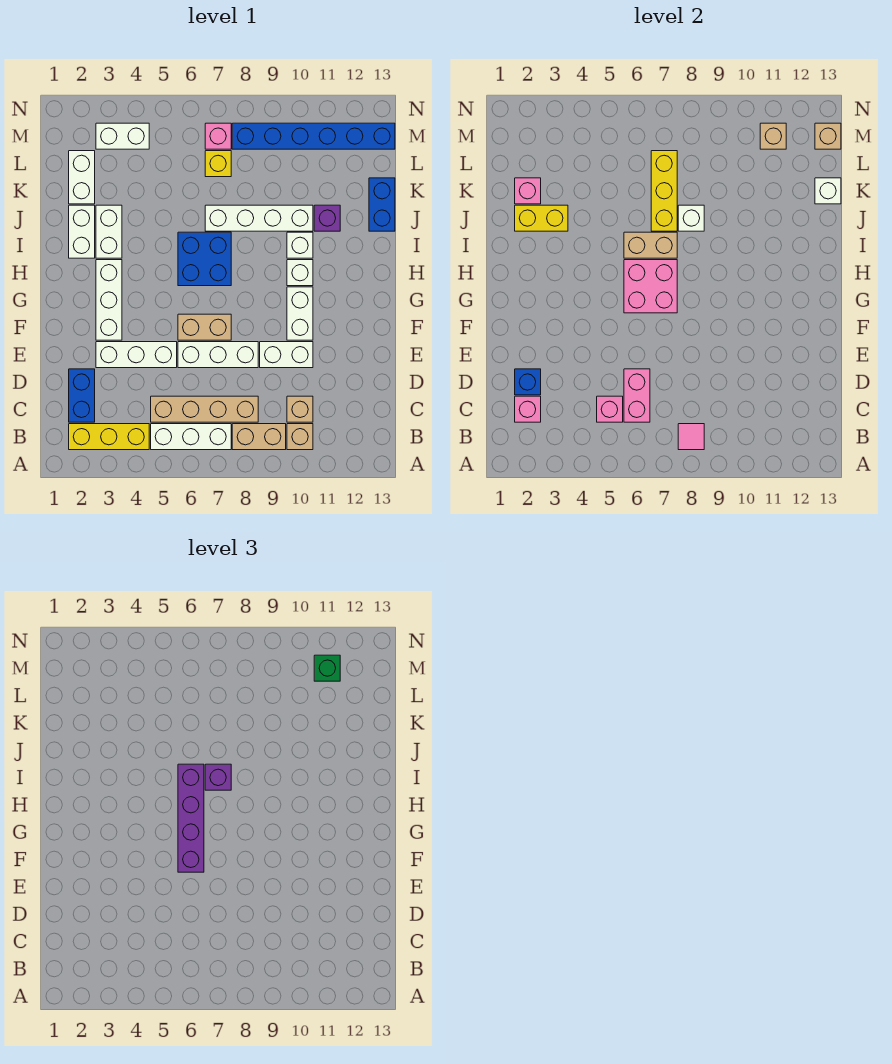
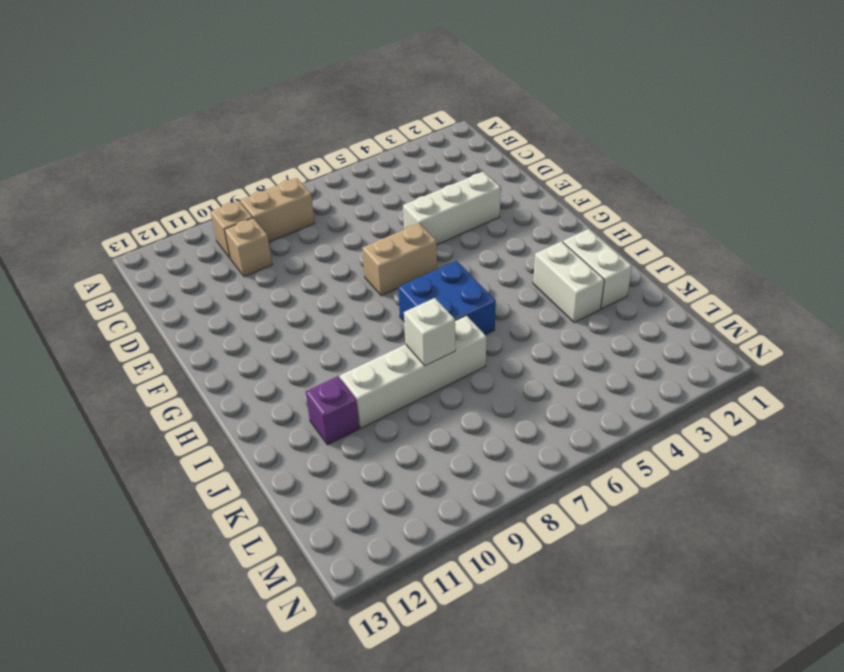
none -> yellow brick B2:B4 level 1
none -> white brick B5:B7 level 1
none -> blue brick C2:D2 level 1
none -> tan brick C5:C8 level 1

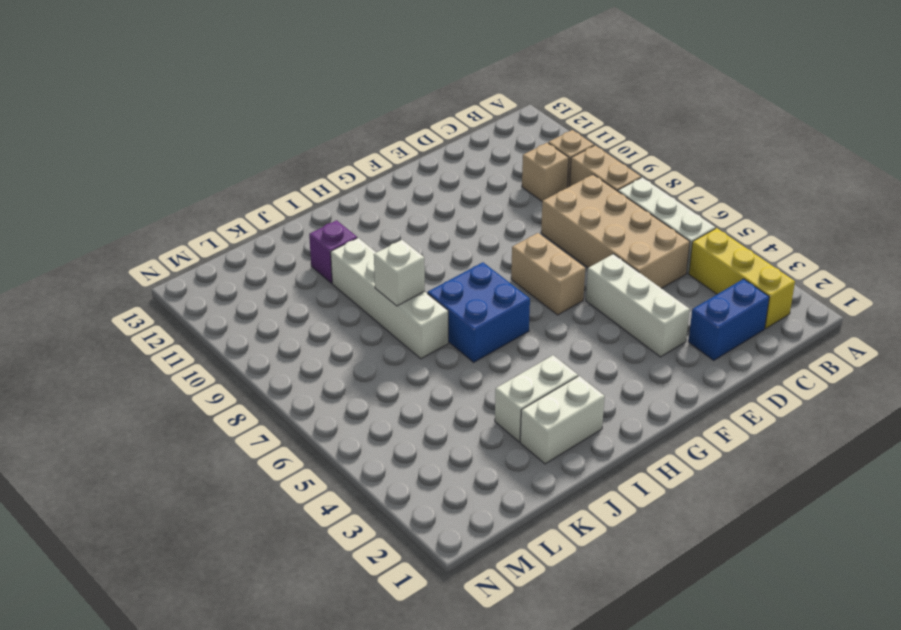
tan brick C5:D8 level 1 -> tan brick C5:C8 level 1
none -> white brick E6:E8 level 1
none -> white brick E9:E10 level 1
none -> white brick F3:H3 level 1
none -> white brick F10:G10 level 1

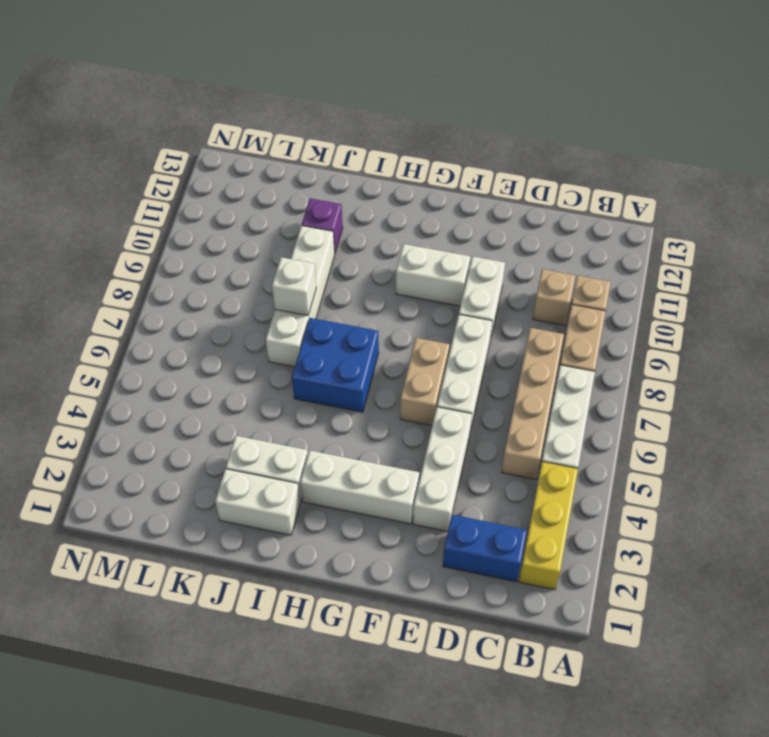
none -> white brick H10 level 1
none -> white brick I10 level 1
none -> blue brick J13:K13 level 1
none -> white brick K2:L2 level 1

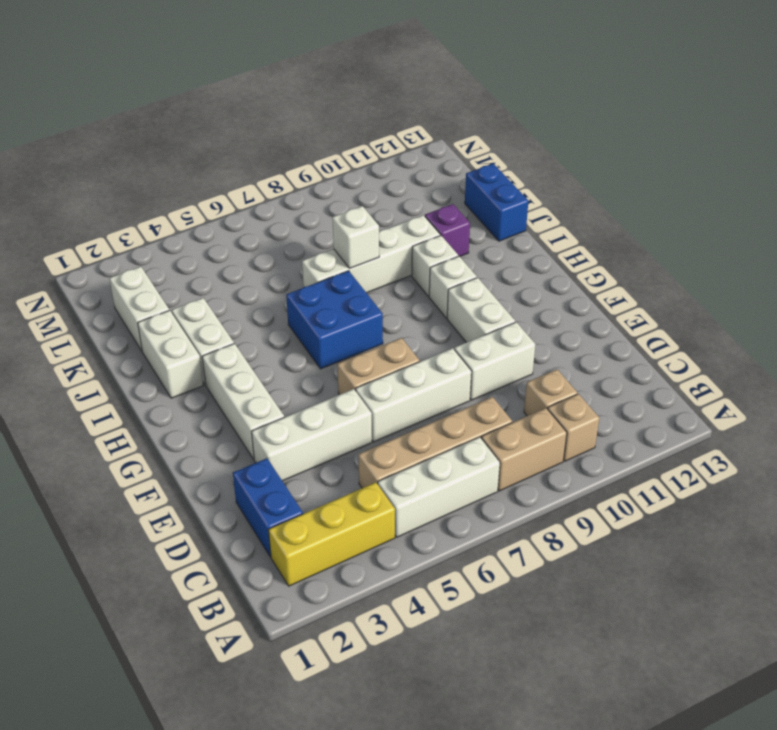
none -> yellow brick L7 level 1
none -> white brick M3:M4 level 1
none -> pink brick M7 level 1
none -> blue brick M8:M13 level 1

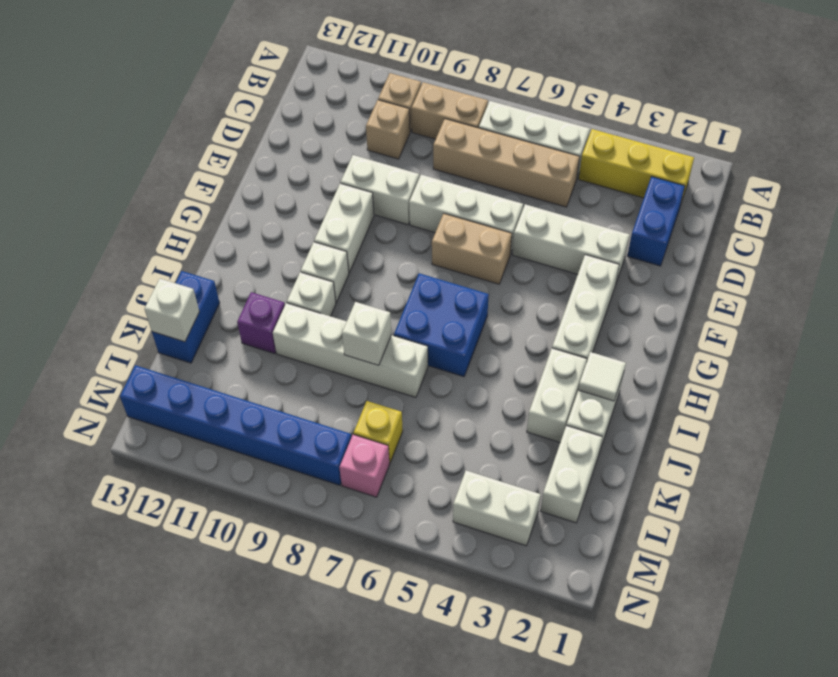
white tile I2 level 2 -> none
none -> pink tile B8 level 2
none -> pink brick C2 level 2
none -> pink brick C5 level 2
none -> pink brick C6:D6 level 2

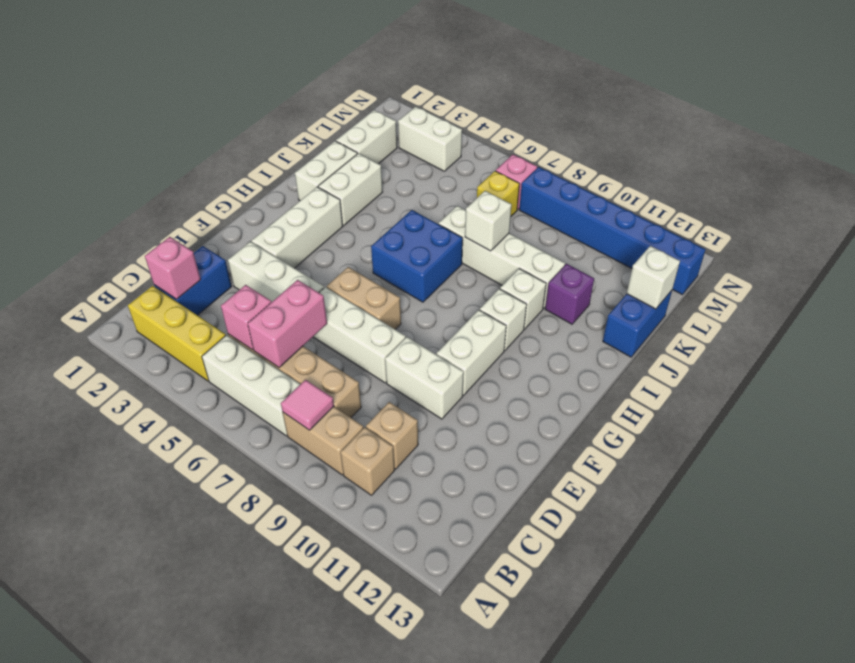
none -> blue brick D2 level 2
none -> pink brick G6:H7 level 2
none -> tan brick I6:I7 level 2
none -> yellow brick J2:J3 level 2

